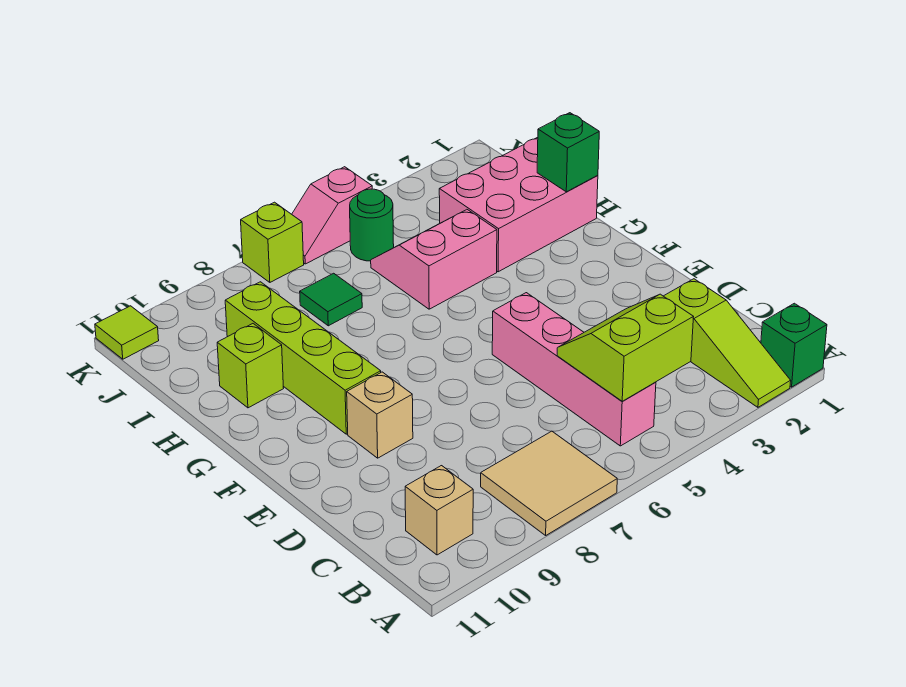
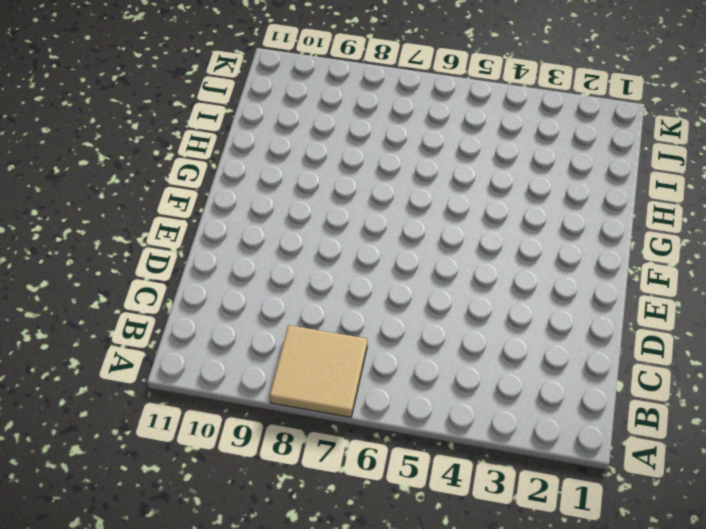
none -> green brick A1 level 1
none -> lime slope A2:C2 level 1 top C
none -> pink brick B5:E5 level 1

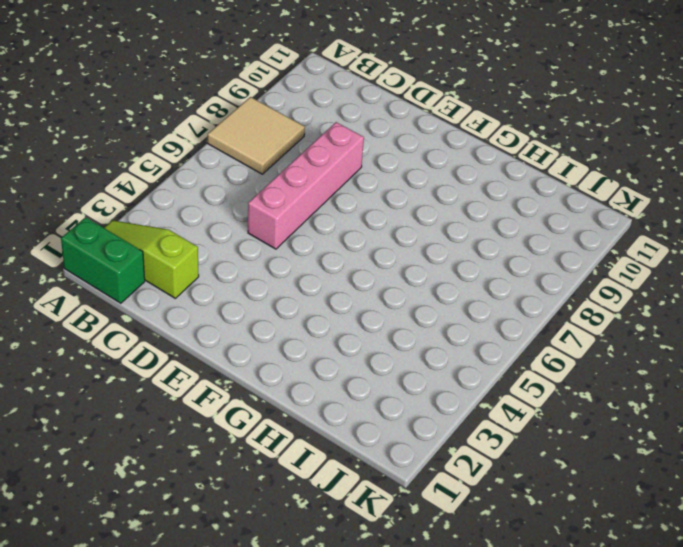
green brick A1:B1 level 1 -> green brick A1 level 1
pink brick D5:D8 level 1 -> pink brick B5:E5 level 1
none -> tan brick B10 level 1
none -> tan brick E9 level 1
none -> lime brick F9:I9 level 1

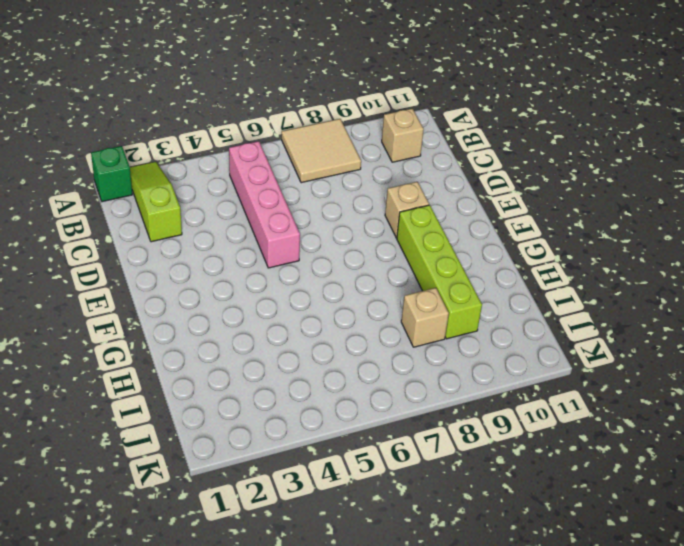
tan brick I8 level 1 -> none
none -> pink brick H1:I3 level 1
none -> pink slope H4:I5 level 1 top H
none -> lime brick H10 level 1

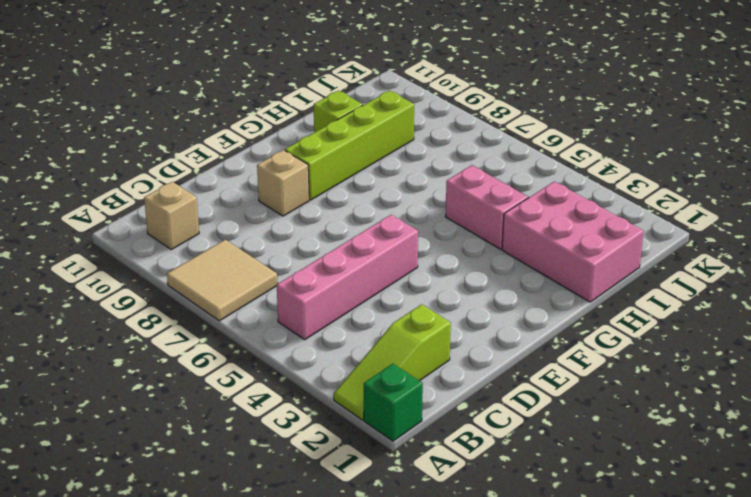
none -> green tile I7 level 1
none -> green round brick J5 level 1
none -> pink slope K5:K6 level 1 top 5

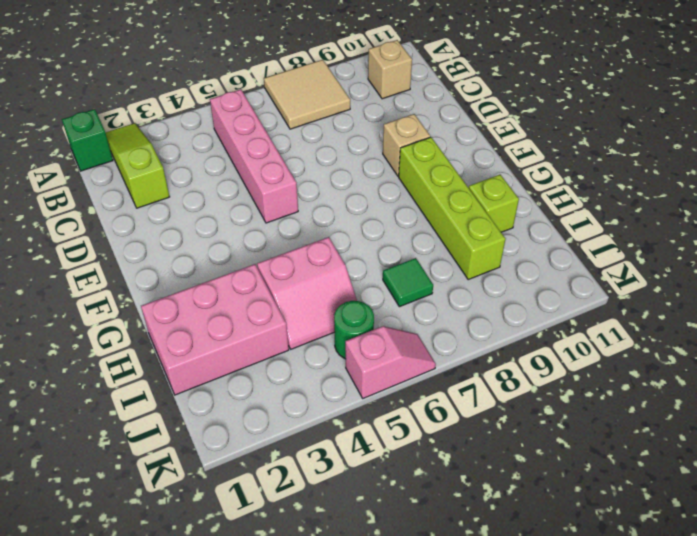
none -> lime brick K7 level 1
none -> lime tile K11 level 1
none -> lime slope B4:C5 level 2 top B

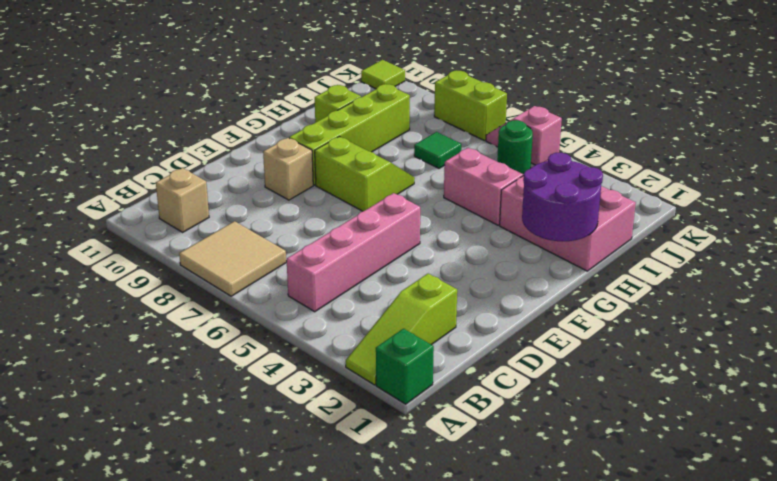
lime slope F7:G8 level 1 top F -> lime slope B4:C5 level 2 top B
purple round brick G1:H2 level 2 -> green brick H1 level 2
lime brick K7:K8 level 1 -> lime brick K7 level 1

